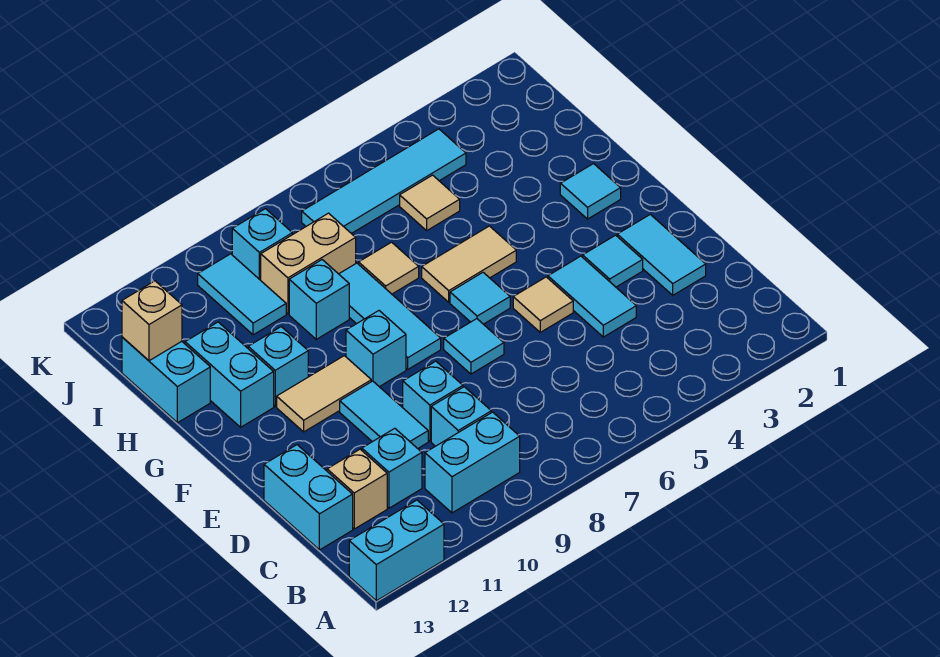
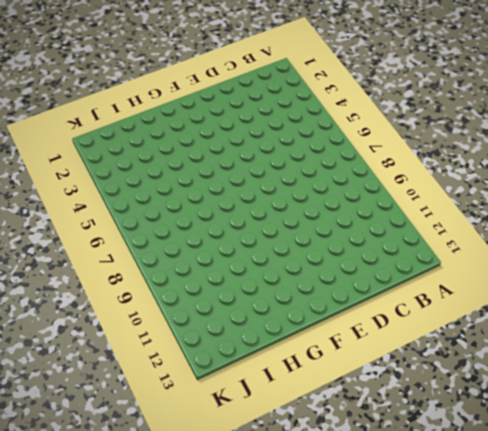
none -> cyan brick A12:A13 level 1
none -> cyan brick B9:B10 level 1
none -> cyan brick C9 level 1
none -> cyan brick C11 level 1

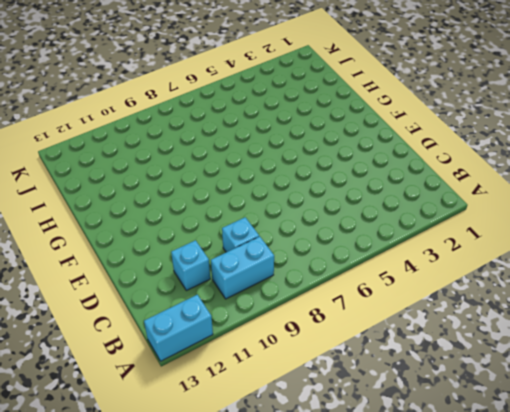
none -> tan brick C12 level 1
none -> cyan brick C13:D13 level 1
none -> cyan tile D2:E2 level 1
none -> cyan tile D4:E4 level 1

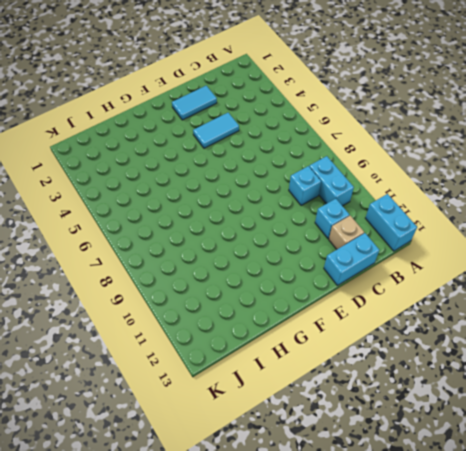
none -> cyan brick D9 level 1
none -> cyan tile D10:E10 level 1
none -> cyan tile E3 level 1
none -> tan tile E5 level 1

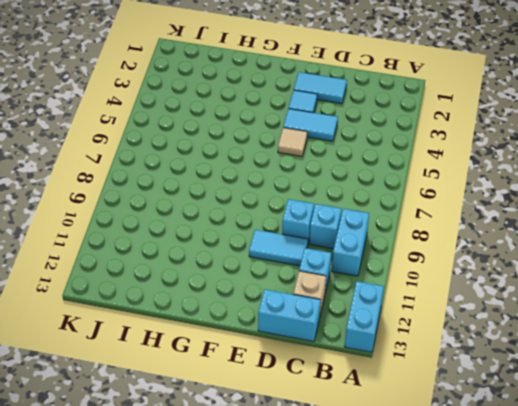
none -> cyan tile E7 level 1
none -> cyan tile F6 level 1
none -> cyan tile F8:H8 level 1
none -> cyan brick F9 level 1

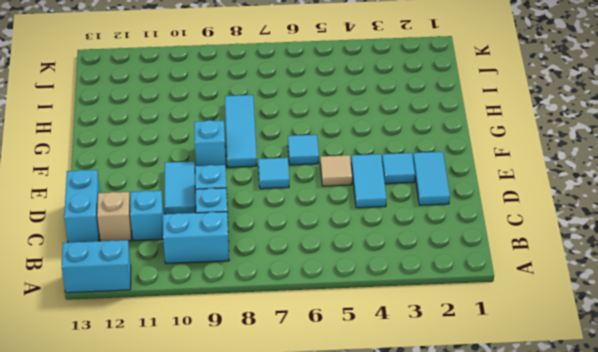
none -> tan tile F10:F11 level 1
none -> cyan tile G2 level 1
none -> tan tile G5:G6 level 1
none -> cyan brick G11 level 1

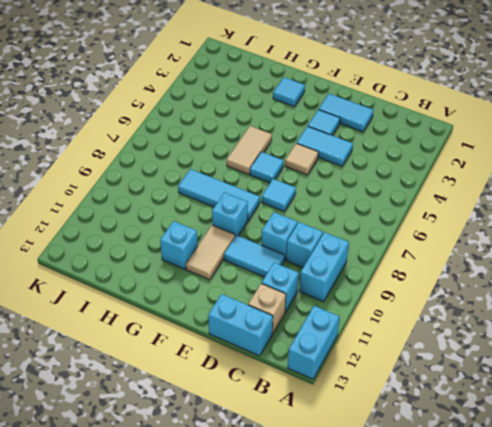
none -> cyan brick G12:H12 level 1
none -> tan tile H7 level 1
none -> cyan brick H9 level 1
none -> cyan brick H13:I13 level 1

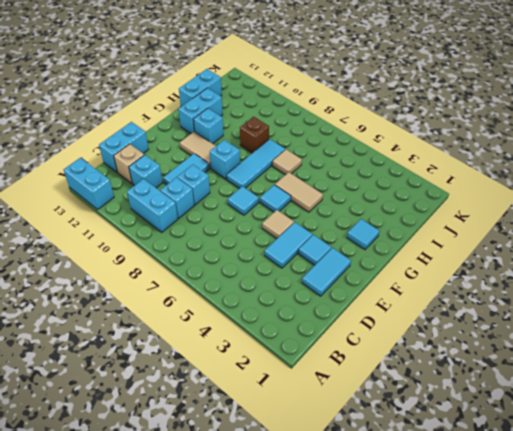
brown brick H9 level 1 -> cyan brick H9 level 1
none -> tan tile I5 level 1
none -> tan brick I8:I9 level 1
none -> cyan tile I10:J10 level 1
none -> cyan tile J4:J7 level 1

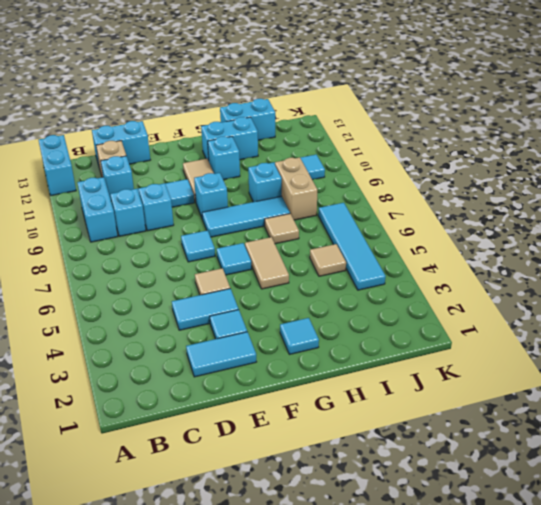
none -> cyan brick J9 level 1
none -> tan brick I13 level 2

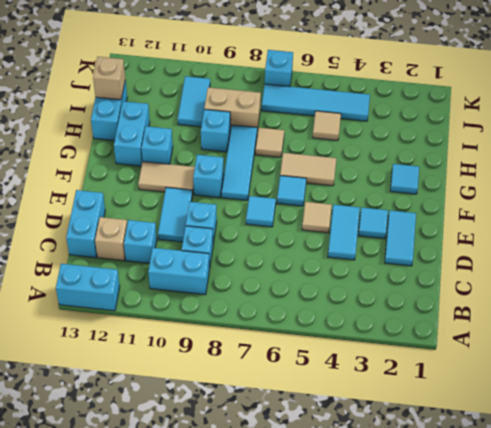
cyan brick K7 level 1 -> cyan brick J9 level 1

